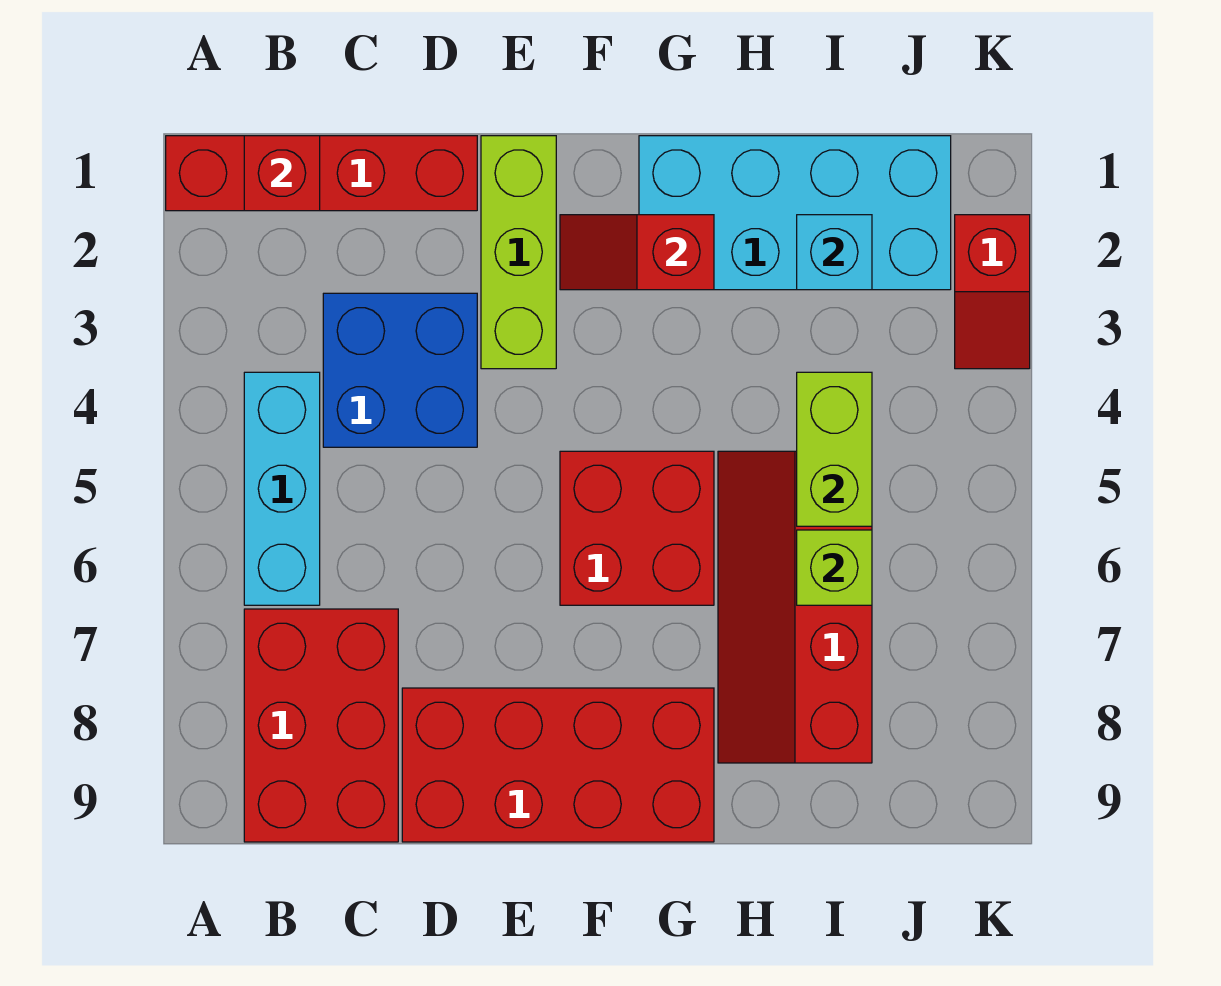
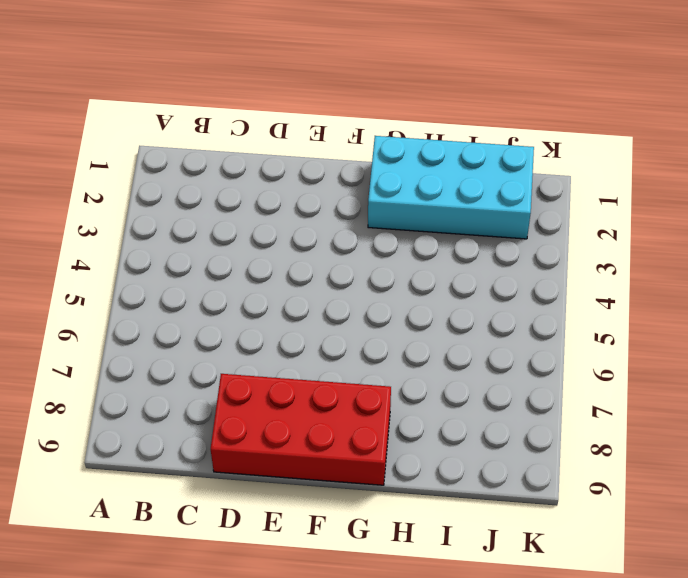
none -> red brick A1:D1 level 1
none -> cyan brick B4:B6 level 1
none -> red brick B7:C9 level 1

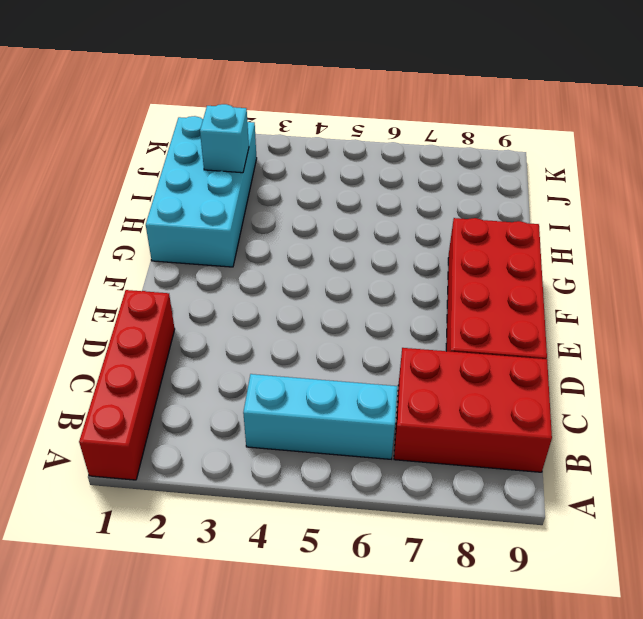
none -> blue brick C3:D4 level 1
none -> lime brick E1:E3 level 1
none -> red brick F5:G6 level 1

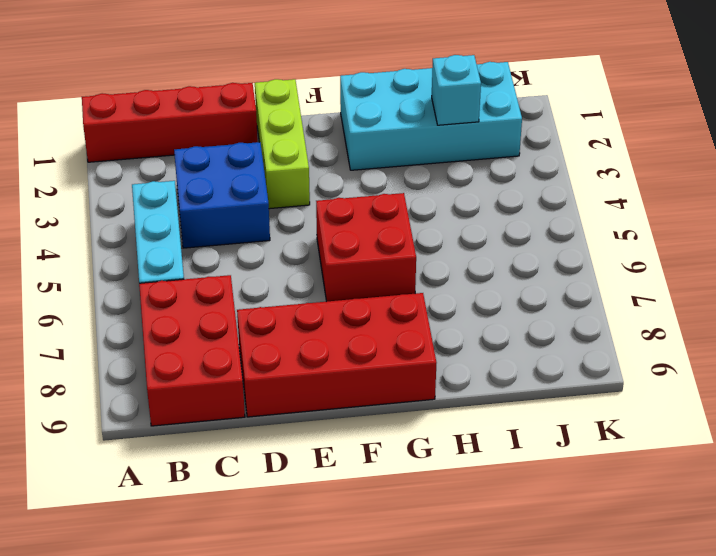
none -> red slope H5:I8 level 1 top I
none -> red slope K2:K3 level 1 top 2
none -> red brick B1 level 2

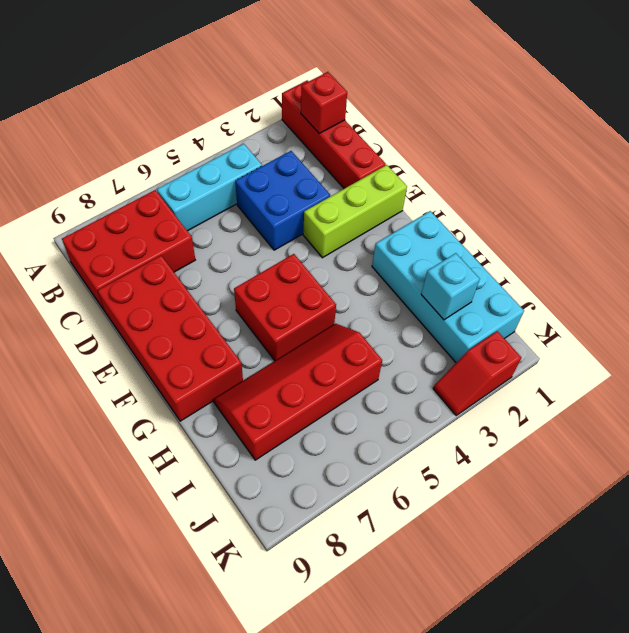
none -> red slope F2:G2 level 2 top G
none -> lime brick I4:I5 level 2
none -> lime brick I6 level 2

